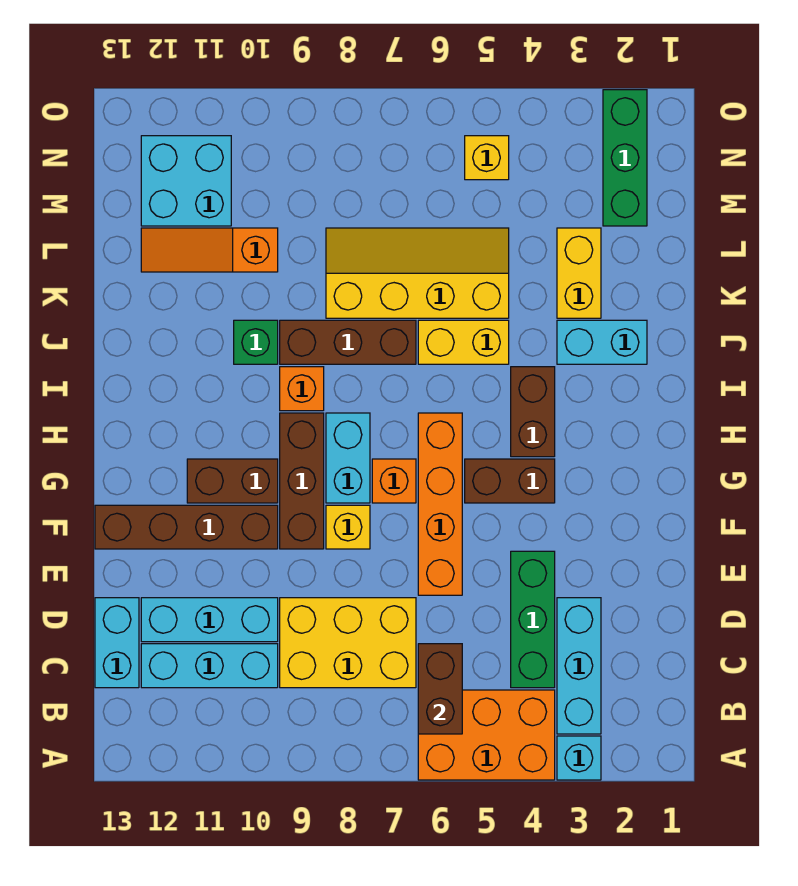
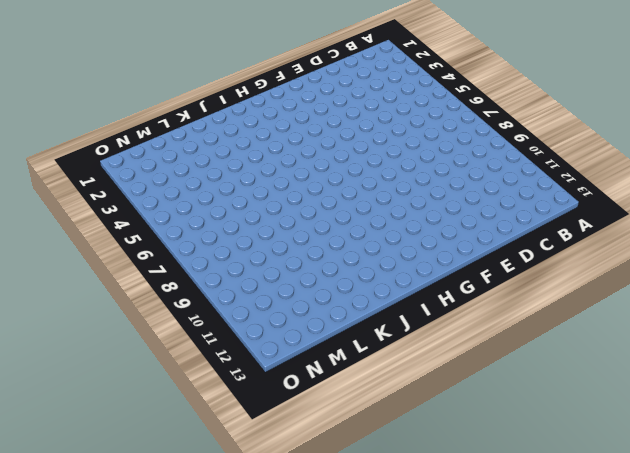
none -> cyan brick A3 level 1
none -> orange brick A4:B6 level 1
none -> cyan brick B3:D3 level 1

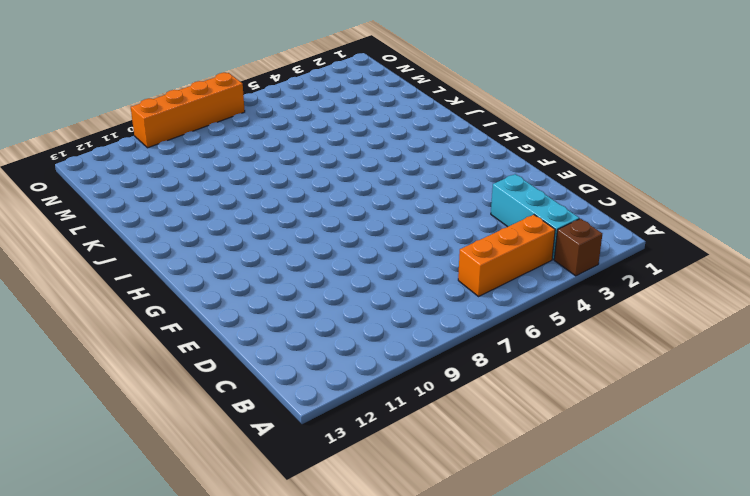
brown brick A3 level 1 -> cyan brick A3 level 1
orange brick B4:B6 level 1 -> orange brick A4:B6 level 1
orange brick O7:O10 level 1 -> orange brick E6:H6 level 1
none -> green brick C4:E4 level 1
none -> yellow brick C7:D9 level 1
none -> cyan brick C10:C12 level 1

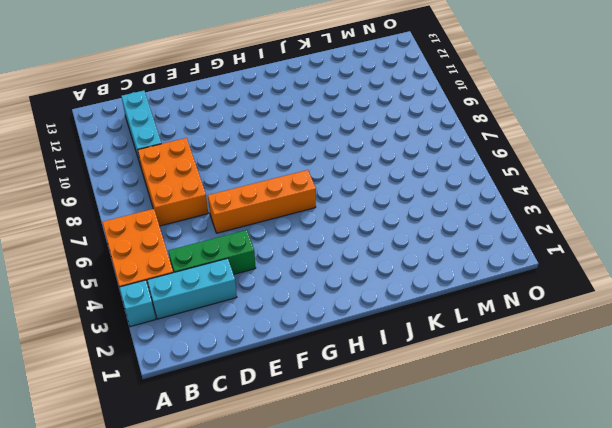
orange brick C7:D9 level 1 -> yellow brick C7:D9 level 1
none -> cyan brick C13:D13 level 1
none -> cyan brick D10:D12 level 1
none -> yellow brick F8 level 1

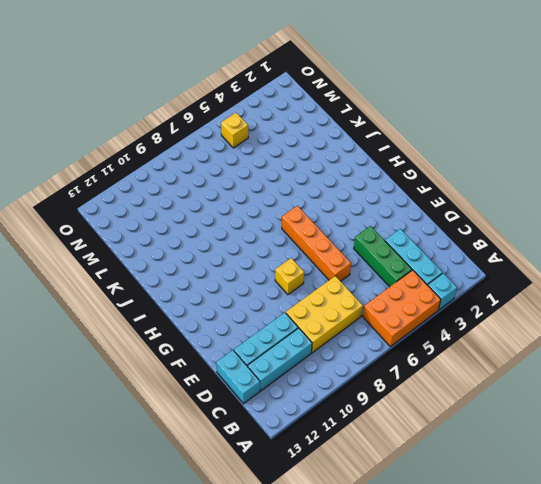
none -> brown brick F9:H9 level 1
none -> brown brick F10:F13 level 1
none -> brown brick G4:G5 level 1

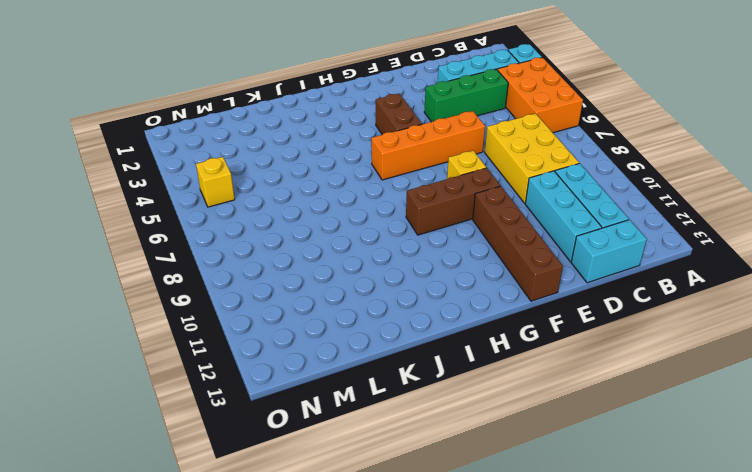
none -> orange brick G7 level 1
none -> cyan brick G8:H8 level 1
none -> brown brick G10:G11 level 1

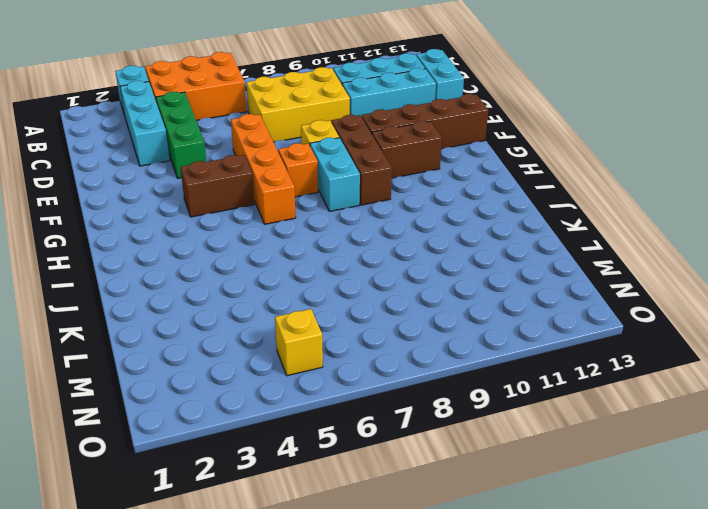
none -> brown brick H4:I4 level 1
none -> orange brick I9 level 1
none -> cyan brick J2:J3 level 1

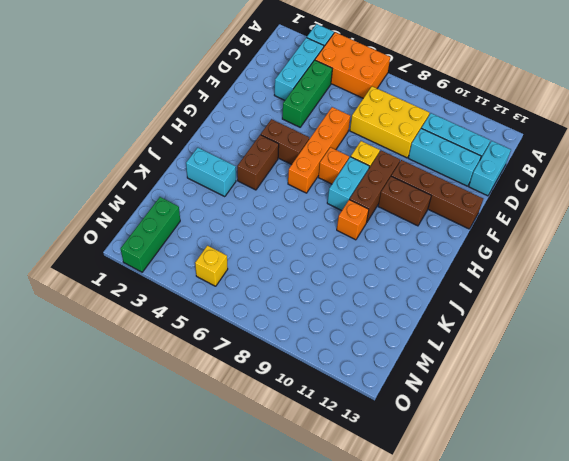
none -> yellow brick J5:J6 level 1
none -> brown brick J7:J9 level 1
none -> green brick J10 level 1

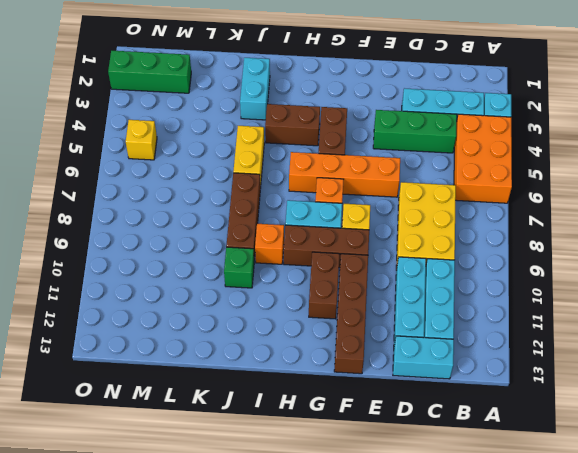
none -> yellow brick K3:L3 level 1
none -> yellow slope K5:L8 level 1 top K
none -> orange slope L10:L12 level 1 top 10

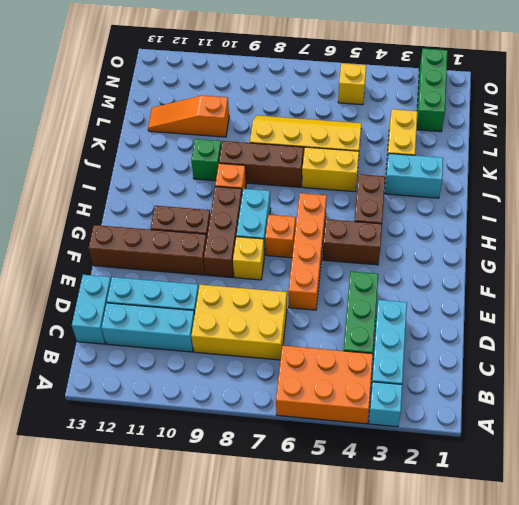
none -> cyan brick M11:N12 level 1
none -> brown brick B6:C6 level 2

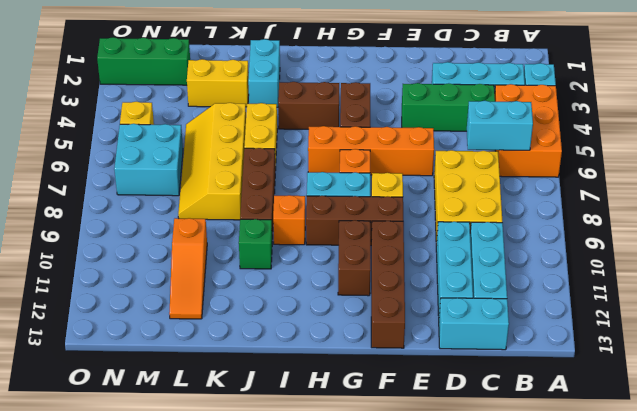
cyan brick B6:C6 level 2 -> brown brick B6:C6 level 2
cyan brick M6:N7 level 1 -> cyan brick M11:N12 level 1

